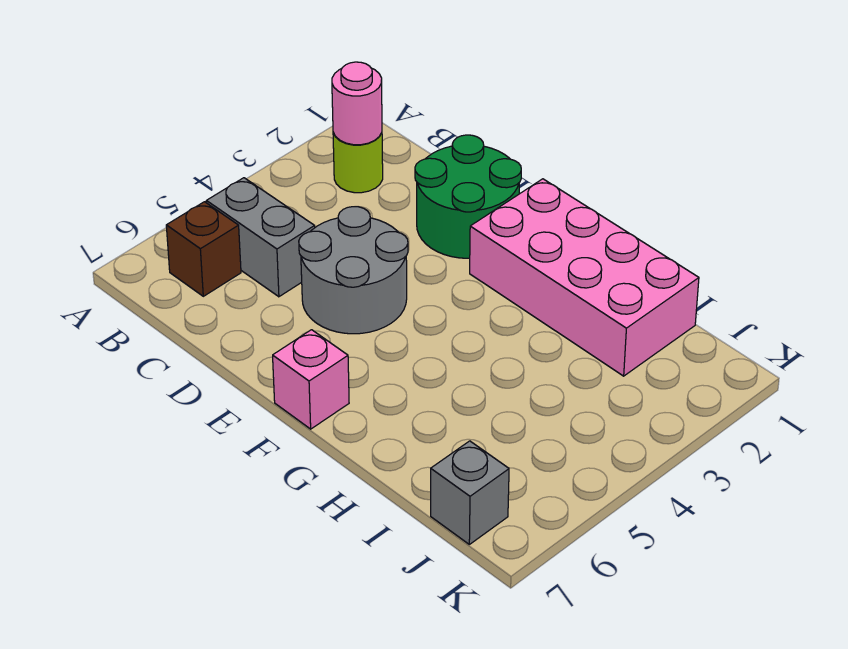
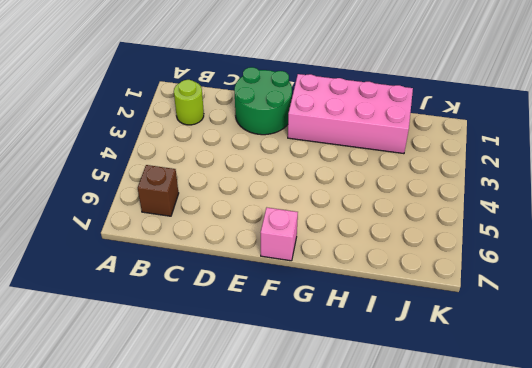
none -> grey brick B5:C5 level 1
none -> grey round brick D4:E5 level 1

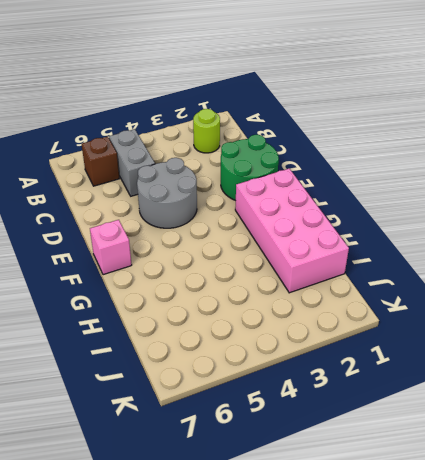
none -> grey brick J7 level 1
none -> pink round brick B2 level 2

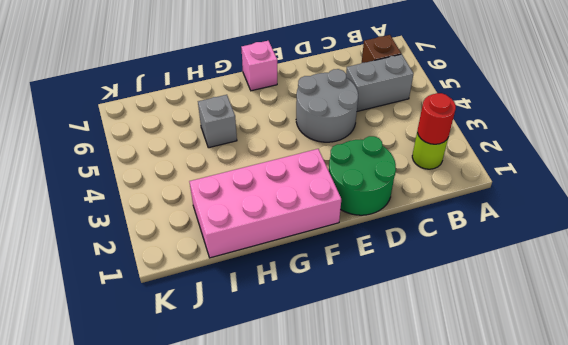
red round brick B2 level 2 -> pink round brick B2 level 2
grey brick H5 level 1 -> grey brick J7 level 1

